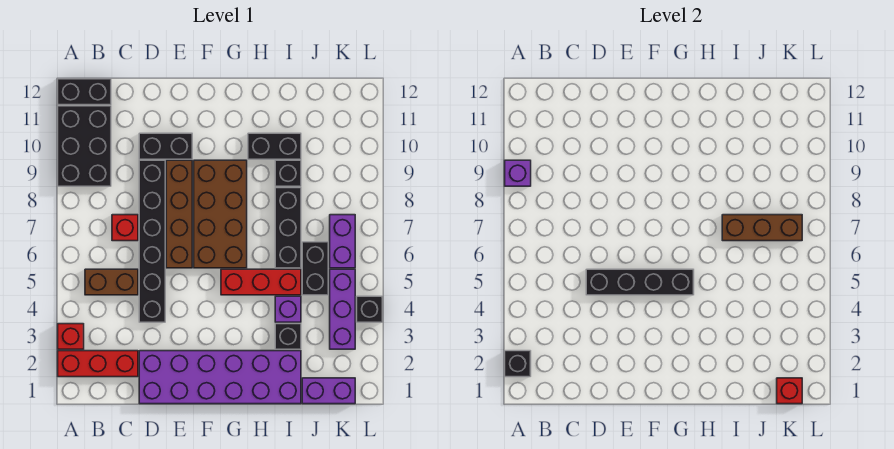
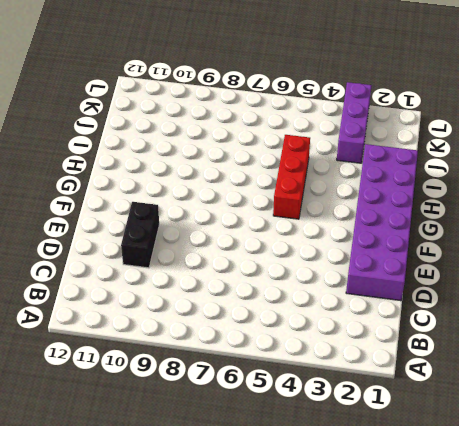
purple brick J3:L3 level 1 -> purple brick K3:K5 level 1
none -> red brick A2:C2 level 1
none -> red brick A3 level 1
none -> black brick A9:B11 level 1

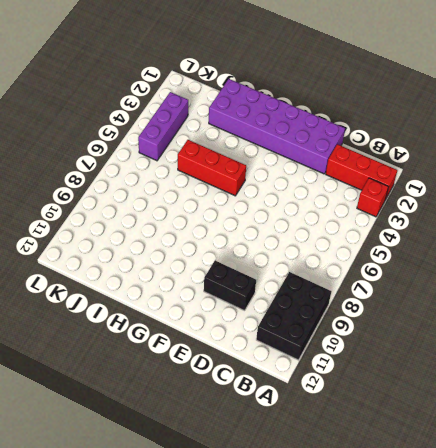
none -> black brick A12:B12 level 1
none -> brown brick B5:C5 level 1
none -> red brick C7 level 1

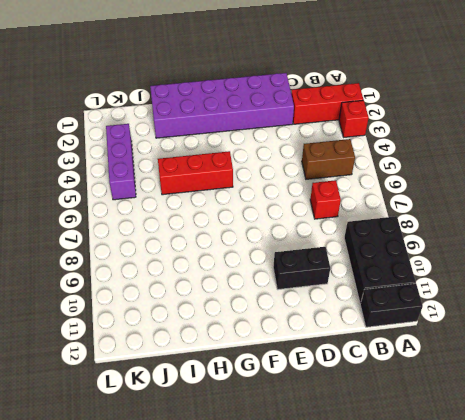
none -> black brick D4:D9 level 1
none -> brown brick E6:E9 level 1
none -> brown brick F6:G9 level 1

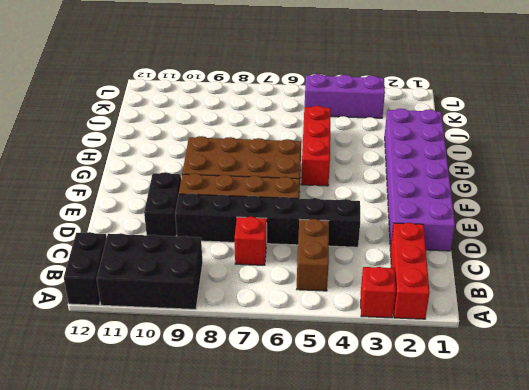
none -> black brick H10:I10 level 1
none -> black brick I3 level 1
none -> purple brick I4 level 1

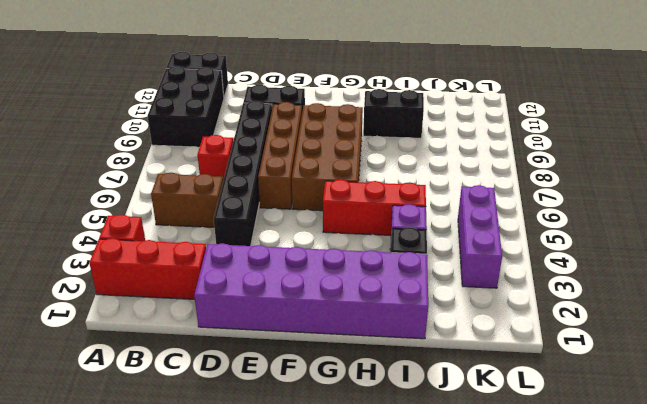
none -> black brick I6:I8 level 1
none -> black brick I9 level 1
none -> purple brick J1:K1 level 1

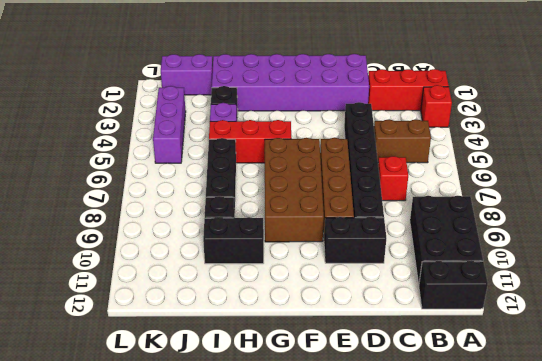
none -> black brick J5:J6 level 1
none -> purple brick K6:K7 level 1
none -> black brick L4 level 1

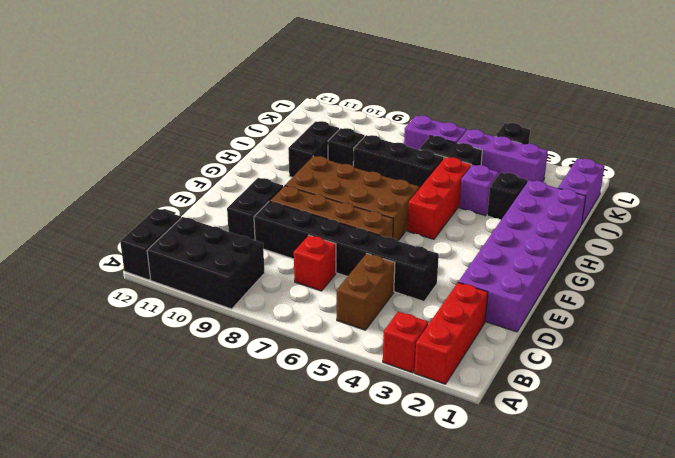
none -> black brick A2 level 2
none -> purple brick A9 level 2
none -> black brick D5:G5 level 2

